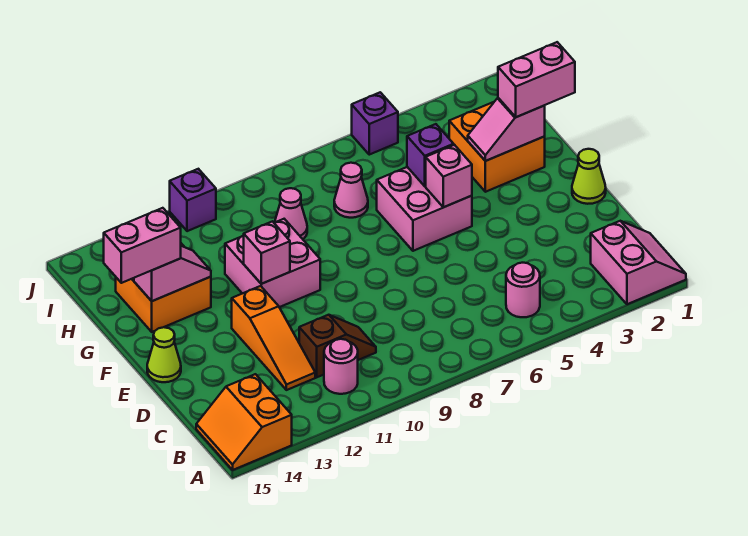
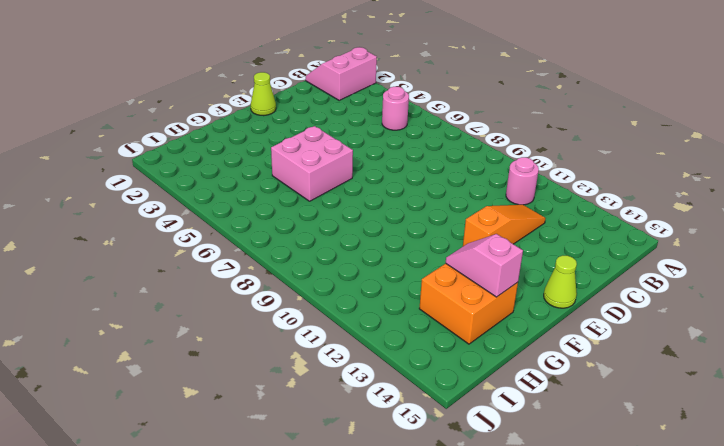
none -> orange slope A14:B15 level 1 top 14
none -> brown slope C10:C11 level 1 top 11
none -> pink brick F10:G11 level 1

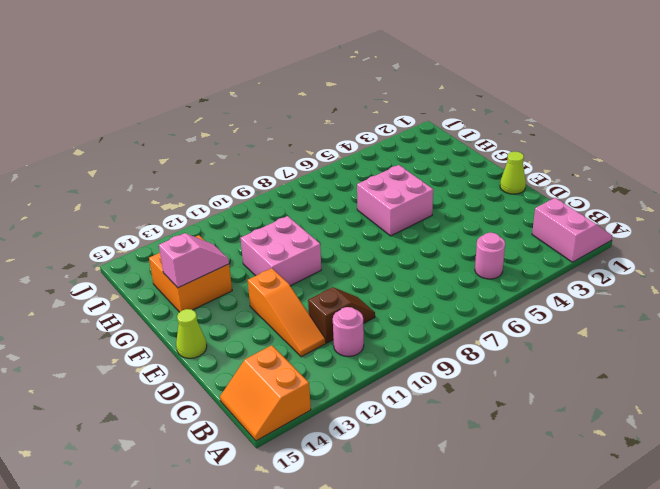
none -> orange brick G2:H3 level 1
none -> pink cone H7 level 1
none -> pink cone H9 level 1

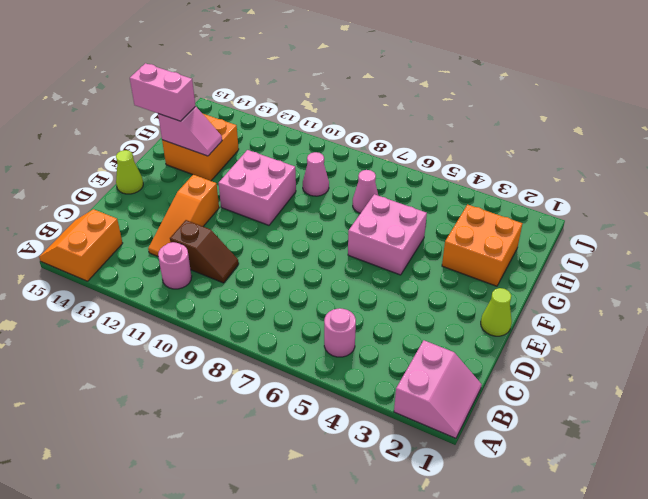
none -> purple brick J5 level 1
none -> purple brick J11 level 1
none -> pink brick F5 level 2

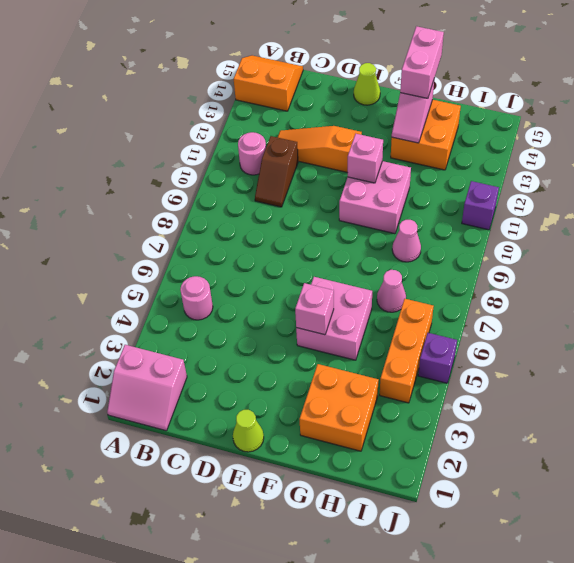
orange brick I4:I6 level 1 -> none
none -> pink slope G2:G3 level 2 top 2
none -> purple brick G5 level 2
none -> pink brick G1:G2 level 3

